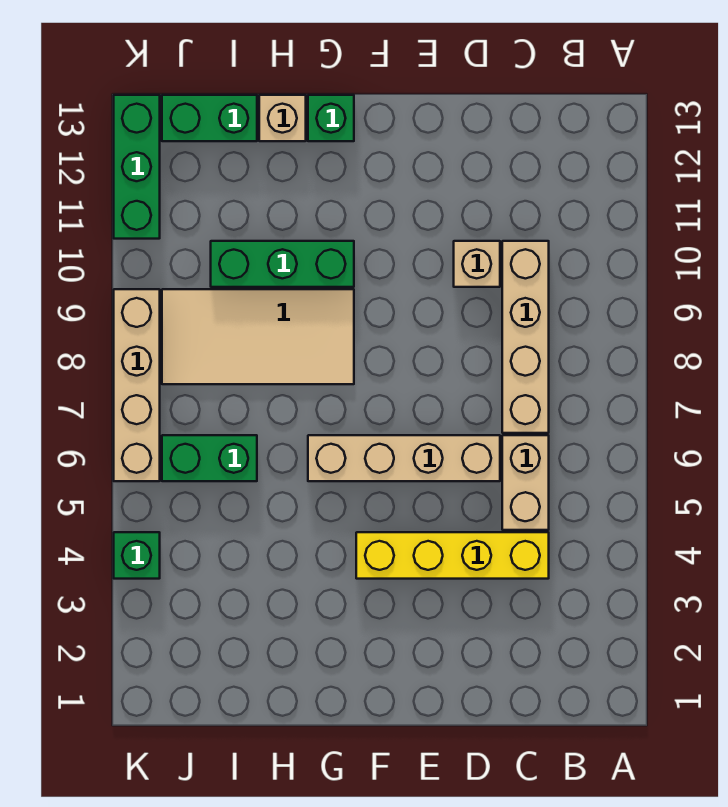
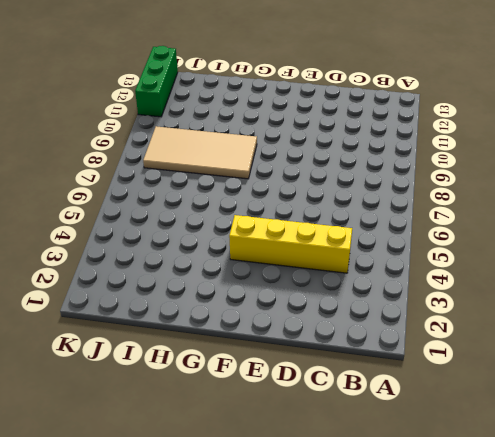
none -> tan brick C5:C6 level 1
none -> tan brick C7:C10 level 1
none -> tan brick D6:G6 level 1

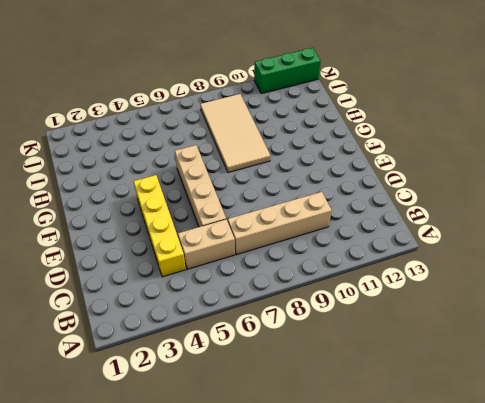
none -> tan brick D10 level 1
none -> green brick G10:I10 level 1
none -> green brick G13 level 1

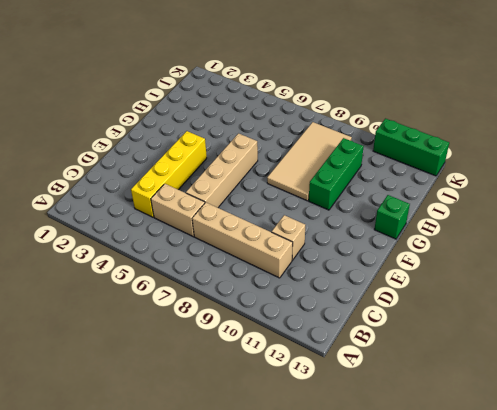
none -> tan brick H13 level 1
none -> green brick I6:J6 level 1
none -> green brick I13:J13 level 1

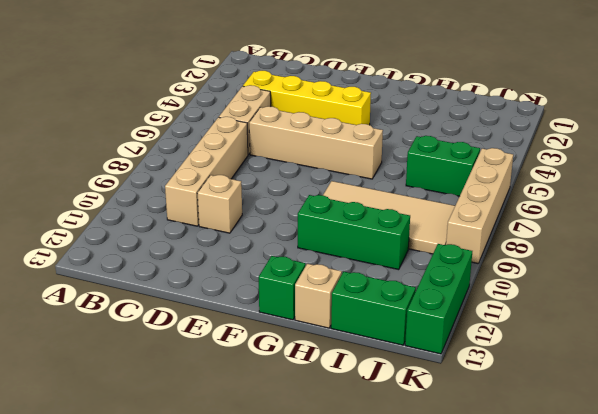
none -> green brick K4 level 1

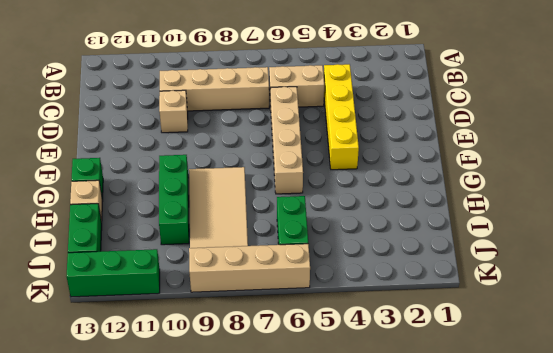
none -> green brick K4 level 1

